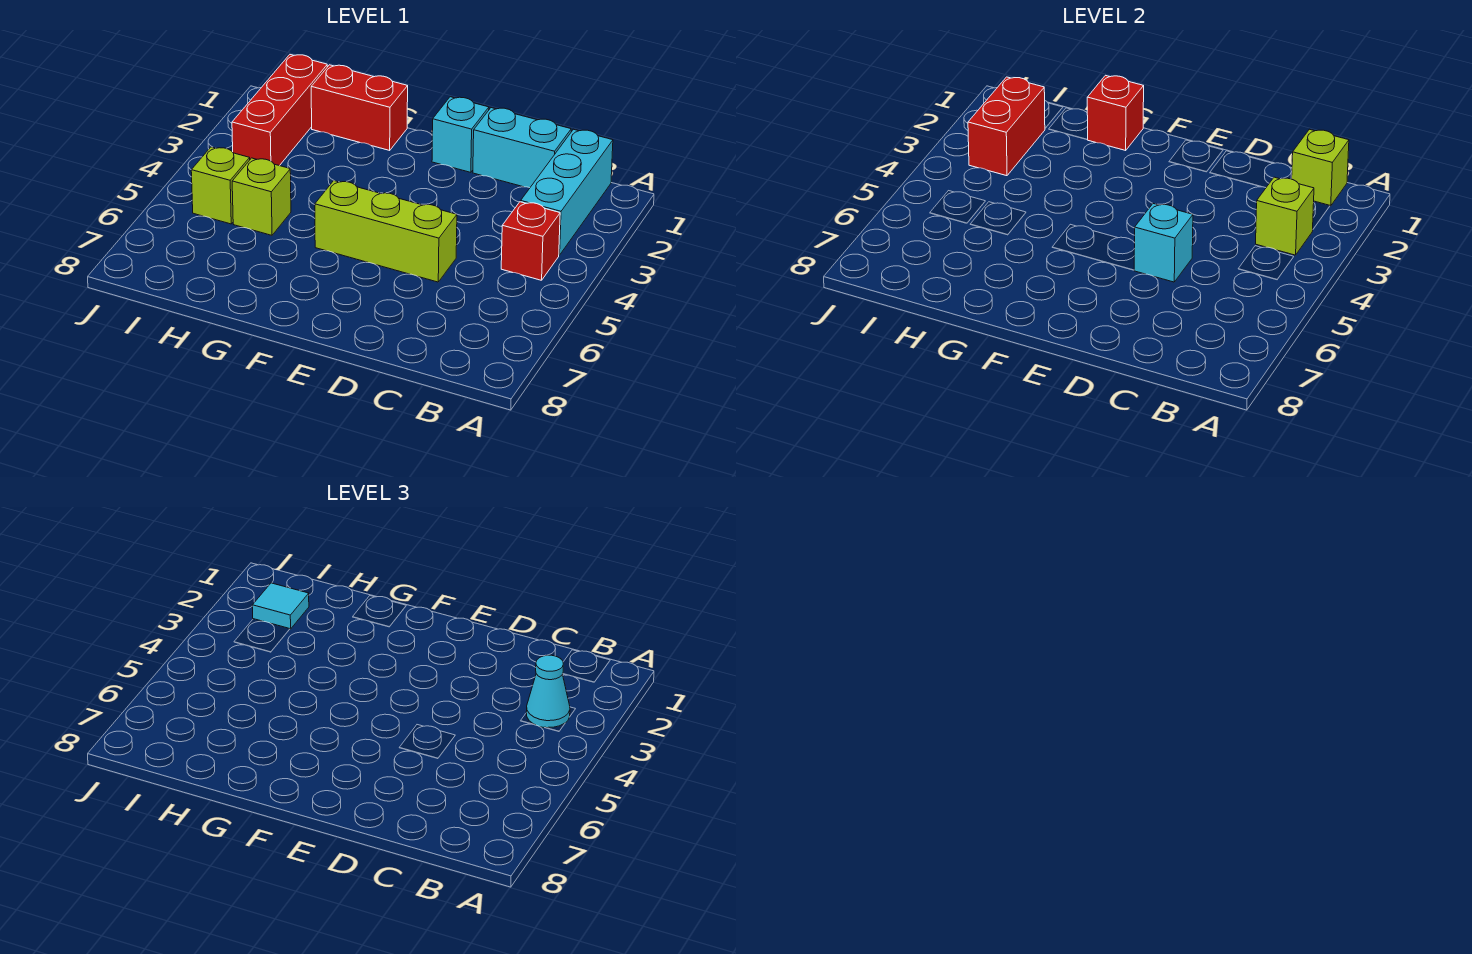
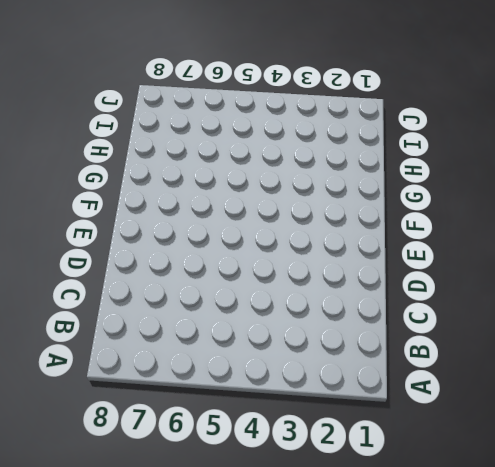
none -> cyan brick B1:B3 level 1
none -> red brick B4 level 1
none -> cyan brick C1:D1 level 1

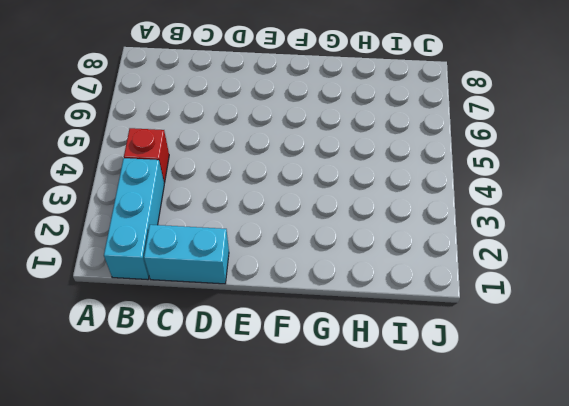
none -> lime brick D5:F5 level 1
none -> cyan brick E1 level 1
none -> red brick G1:H1 level 1

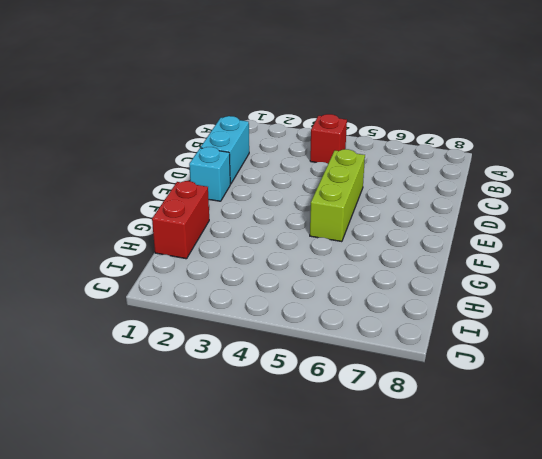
none -> cyan brick B1:B3 level 1
none -> lime brick H5 level 1
none -> red brick I1:I3 level 1

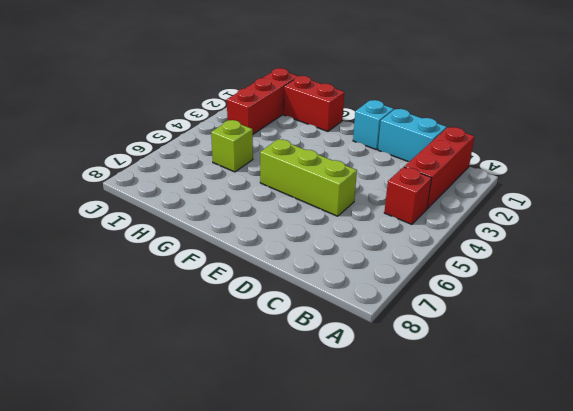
red brick B1:B3 level 1 -> cyan brick B1:B3 level 1
none -> lime brick I5 level 1
none -> lime brick B1 level 2
none -> lime brick B3 level 2

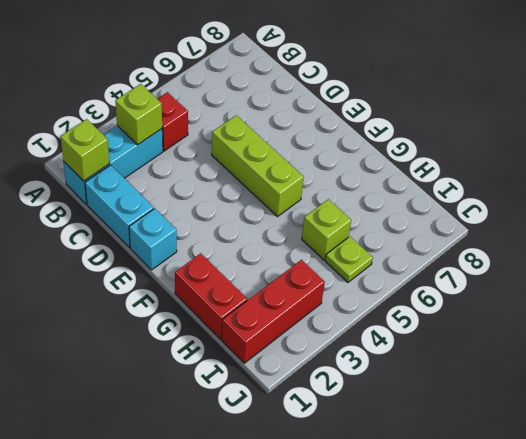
lime plate I5 level 1 -> lime brick I5 level 1
none -> cyan brick D5 level 2
none -> red brick G1 level 2
none -> red brick I2:I3 level 2

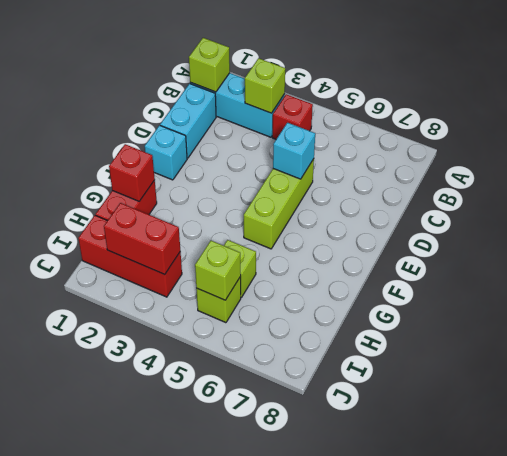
lime brick I5 level 2 -> none
none -> cyan cone B3 level 3
none -> cyan tile I2 level 3

